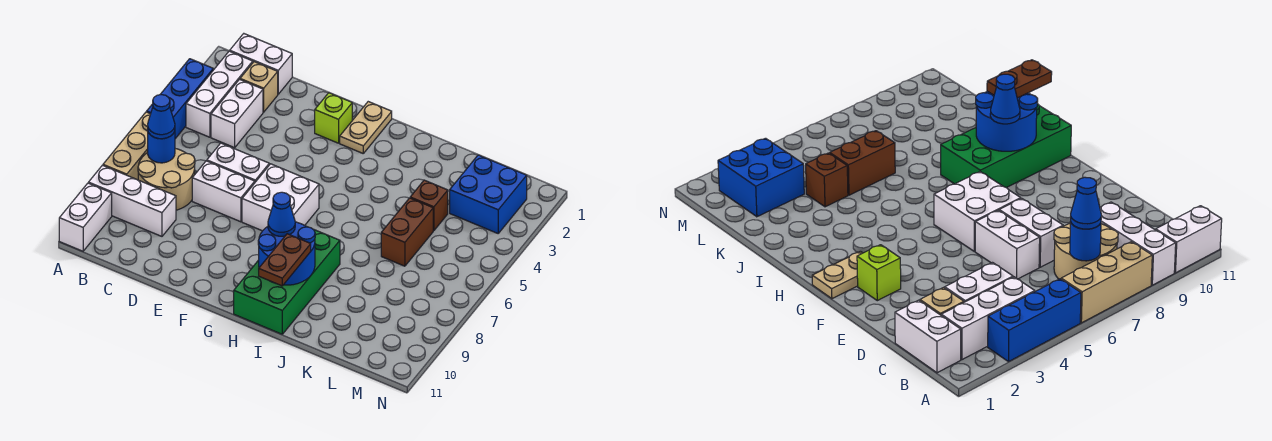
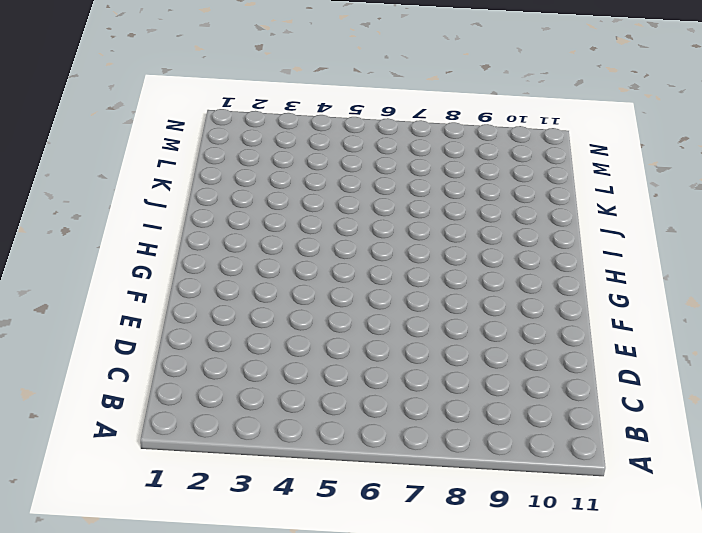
none -> blue brick A3:A5 level 1
none -> tan brick A6:A8 level 1
none -> white brick A9:C9 level 1

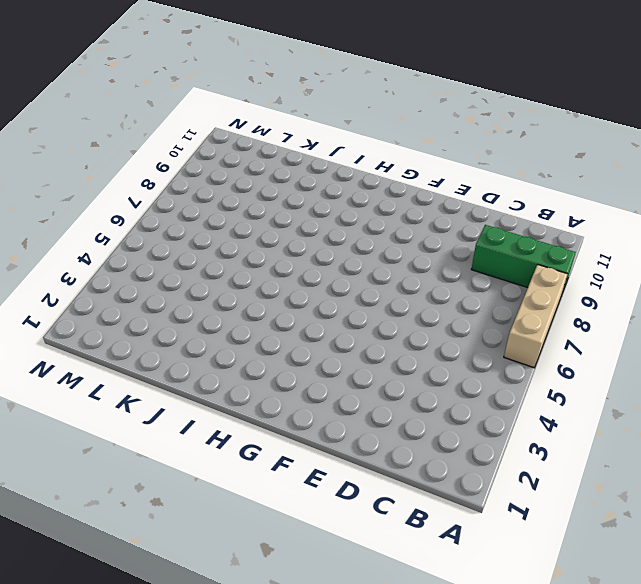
green brick A9:C9 level 1 -> white brick A9:C9 level 1
none -> blue brick A3:A5 level 1
none -> white brick A10:A11 level 1
none -> white brick B1:C1 level 1

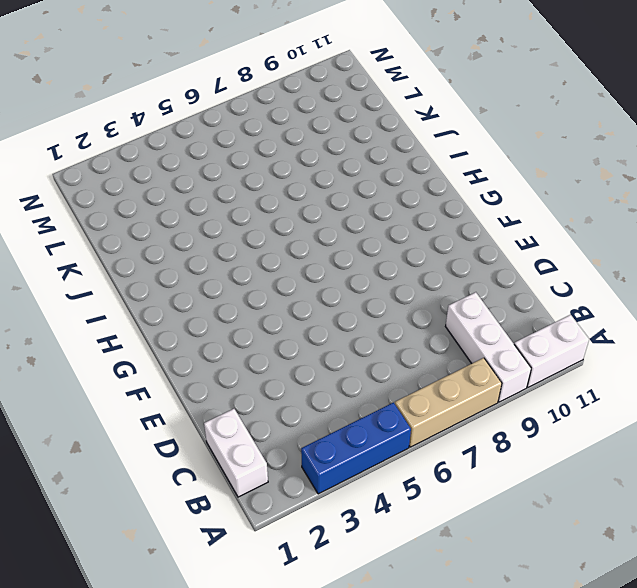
none -> white brick B2:B4 level 1
none -> tan round brick B7:C8 level 1
none -> tan brick C2 level 1

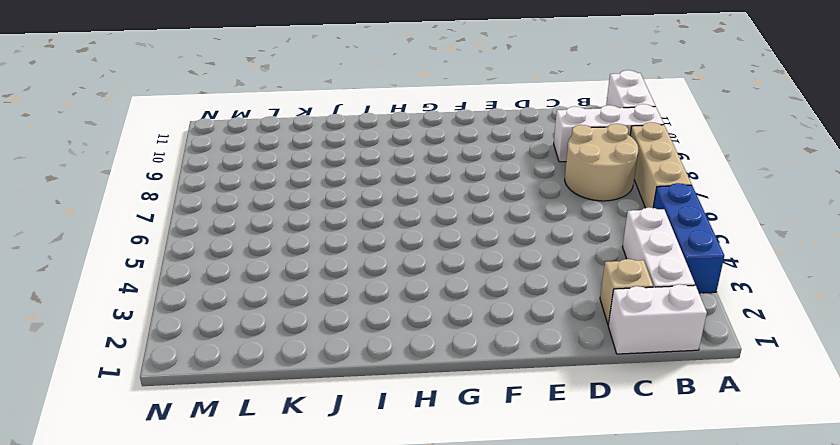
none -> white brick C3:C4 level 1
none -> white brick D6:E6 level 1
none -> white brick D7:E7 level 1

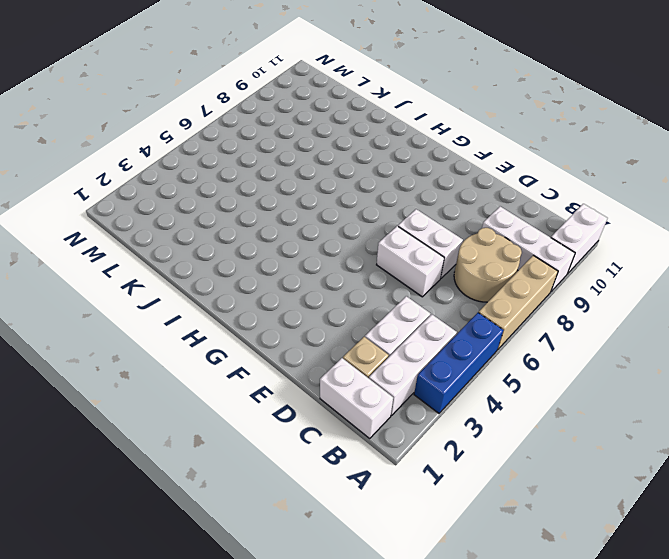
none -> lime brick F2 level 1
none -> white brick F6:G7 level 1
none -> tan plate G1:G2 level 1

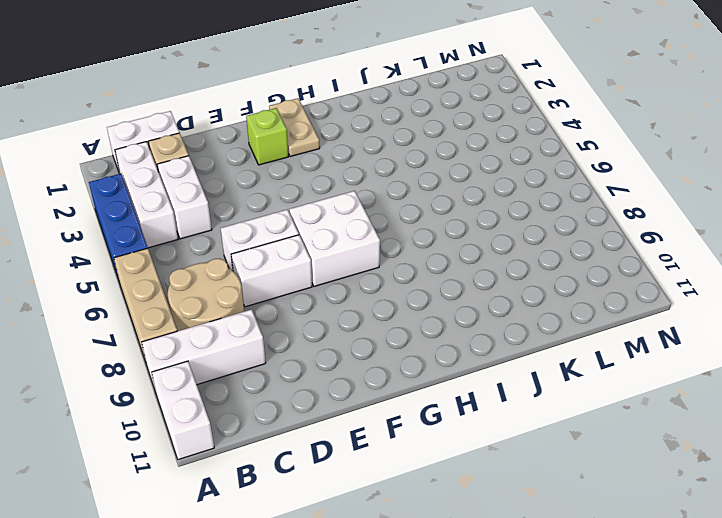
none -> green brick H8:I11 level 1
none -> brown brick K4 level 1
none -> brown brick K5:K6 level 1

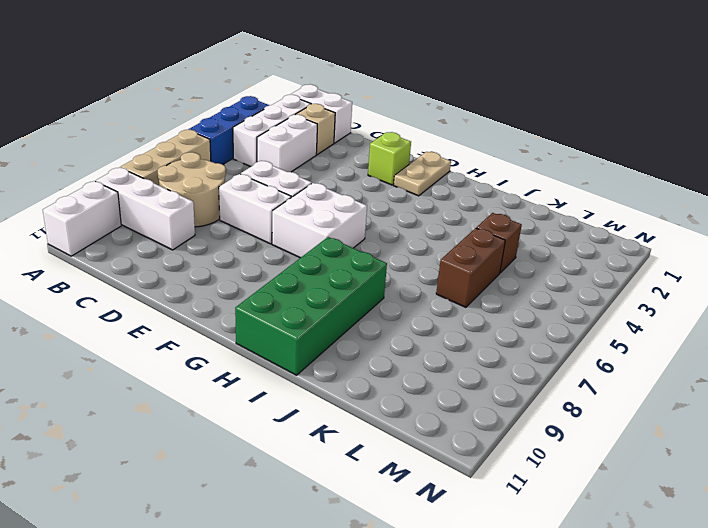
none -> blue brick L2:M3 level 1
none -> blue round brick B7 level 2
none -> blue round brick H9:I10 level 2

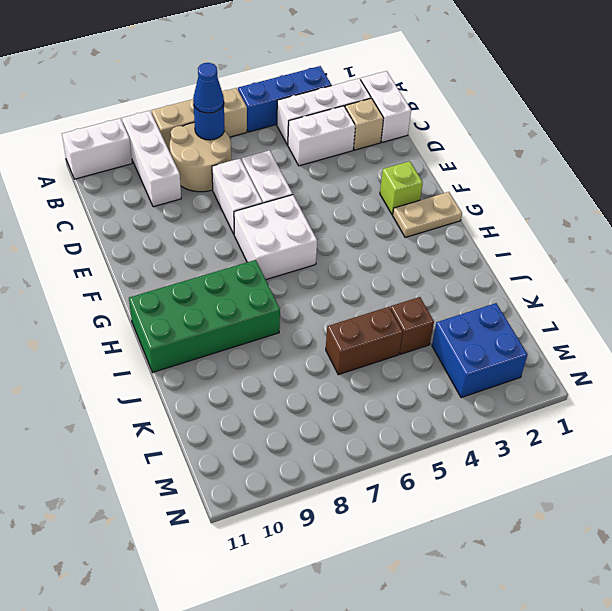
none -> blue round brick H9:I10 level 2
none -> blue cone H9 level 3
none -> brown plate I10:I11 level 3

